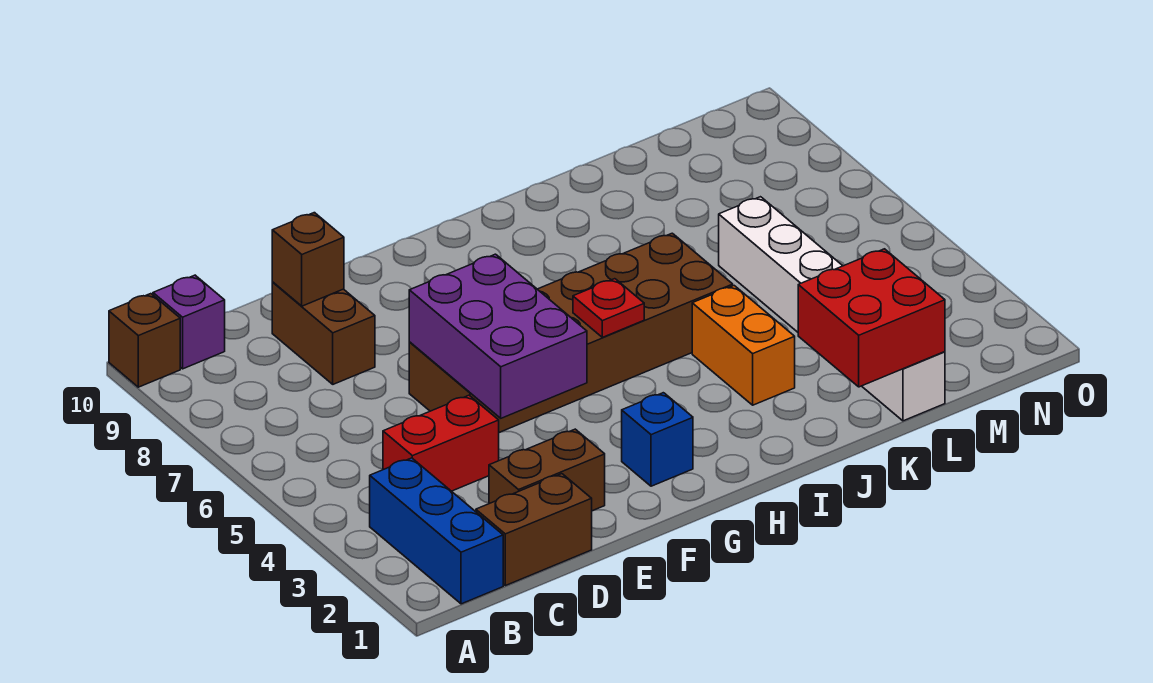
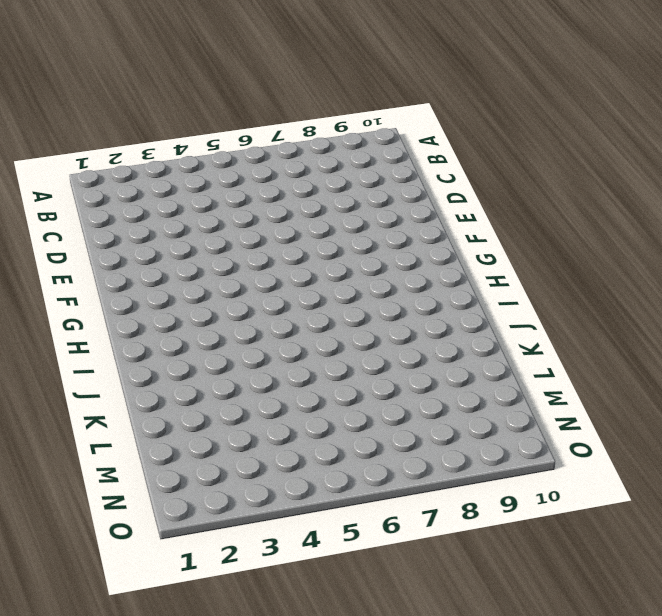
none -> brown brick A10 level 1
none -> blue brick B1:B3 level 1
none -> purple brick B10 level 1

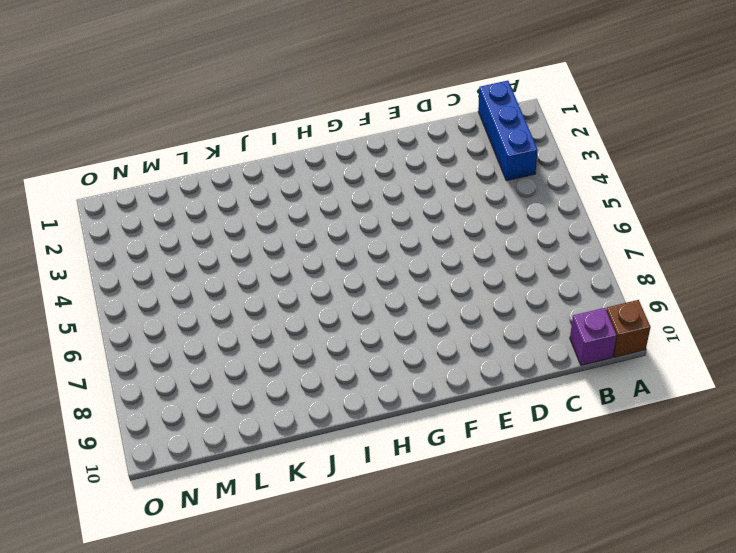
none -> brown brick C1:D1 level 1
none -> red brick C4:D4 level 1
none -> brown brick D2:E2 level 1

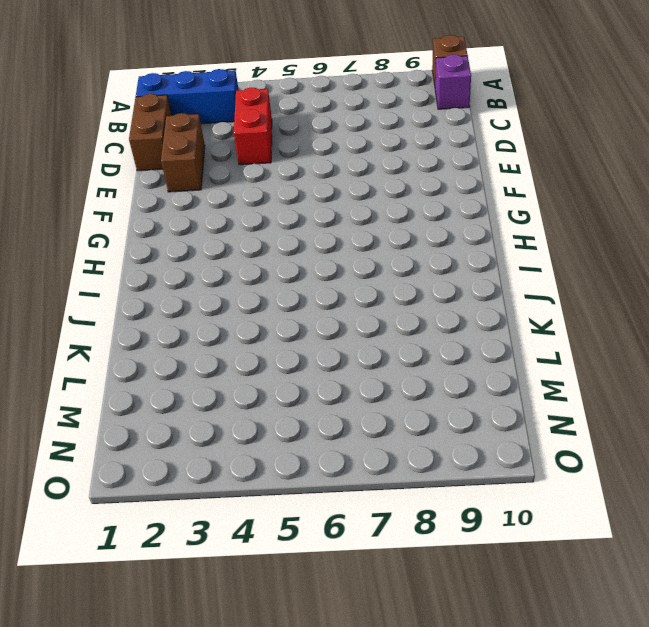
none -> brown brick D8:D9 level 1
none -> brown brick E5:J6 level 1
none -> blue brick G2 level 1

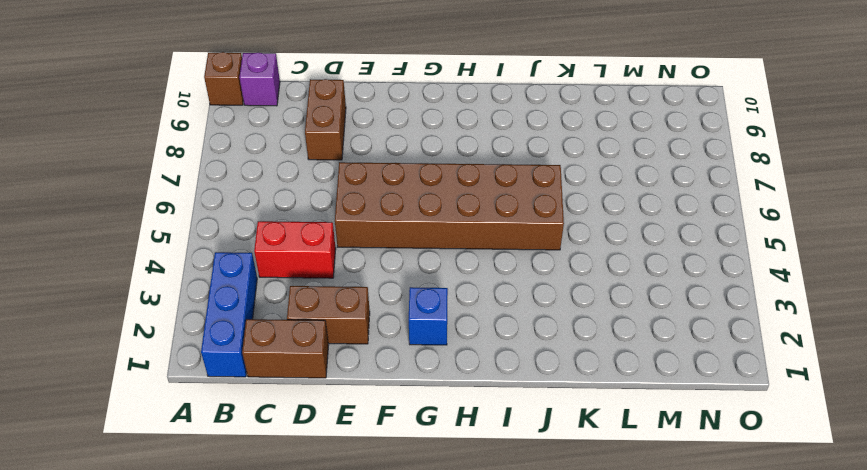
none -> orange brick J3:J4 level 1
none -> white brick L1:L6 level 1
none -> brown brick D9 level 2

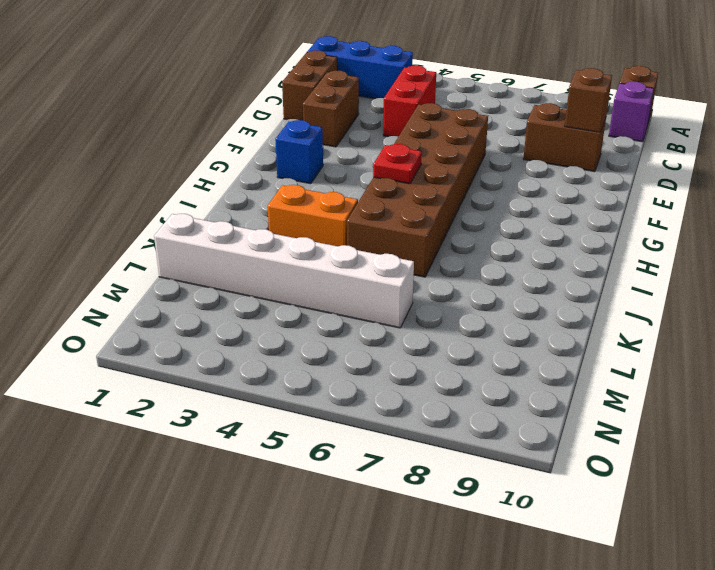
none -> purple brick E4:F6 level 2
none -> red brick K1:L2 level 2

